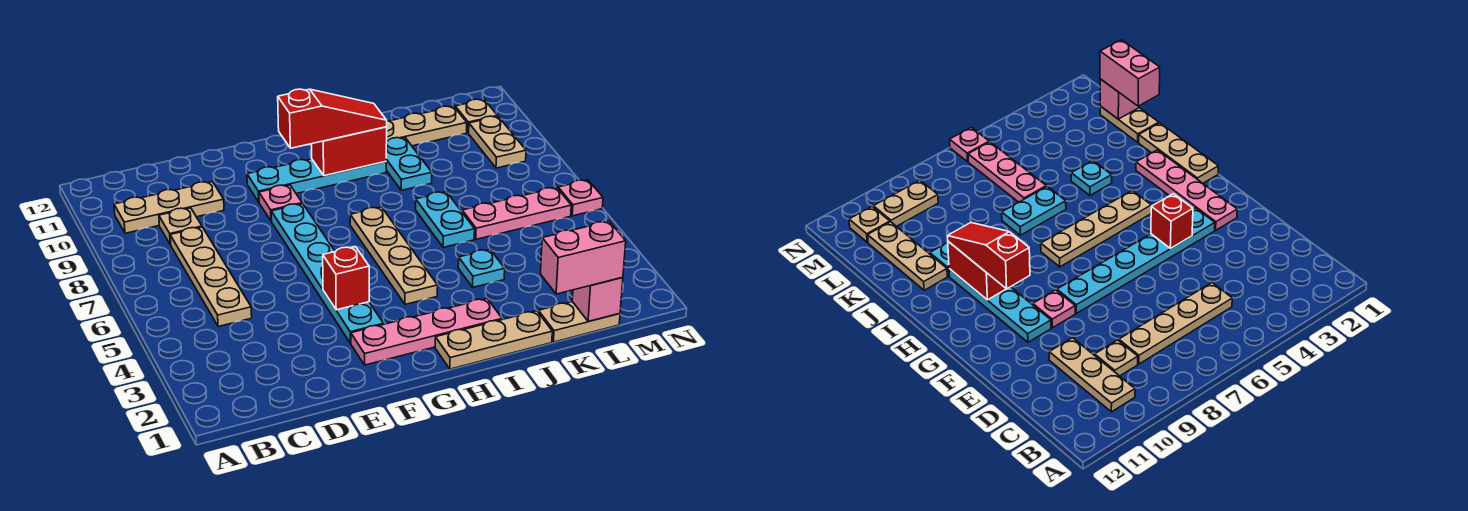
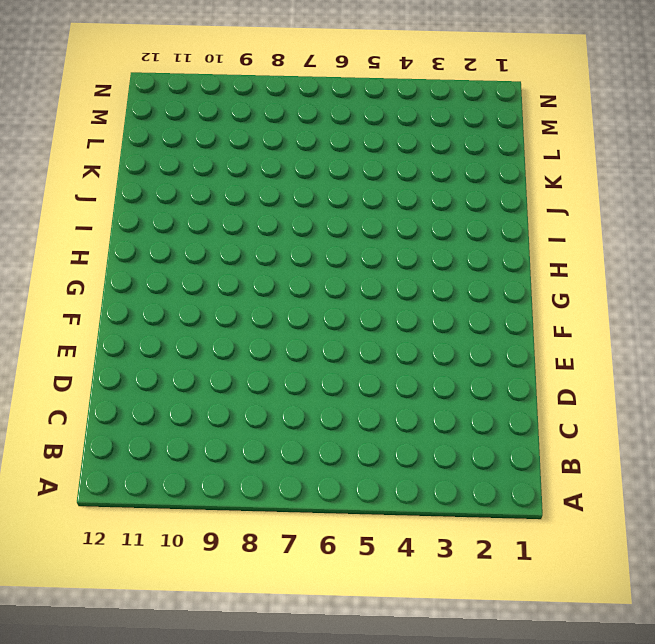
none -> tan plate B10:D10 level 1
none -> tan plate C5:C8 level 1
none -> tan plate C9 level 1

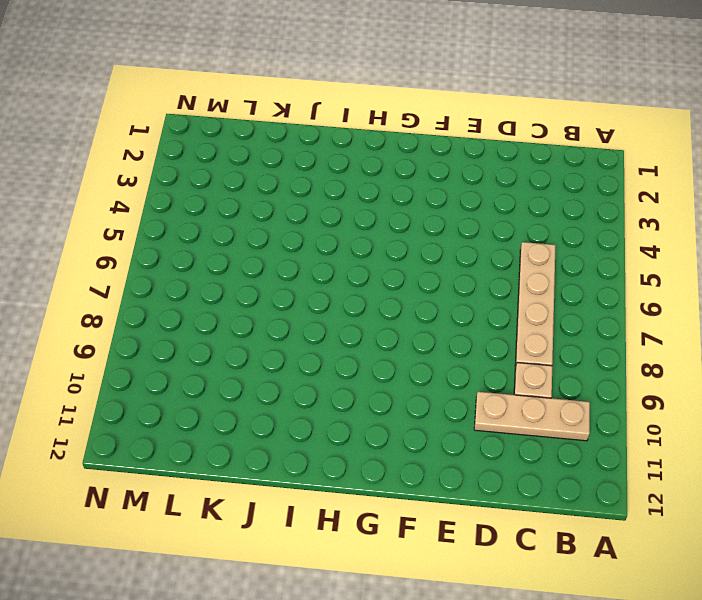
none -> pink plate F2:I2 level 1
none -> cyan plate F3:F8 level 1
none -> pink plate F9 level 1

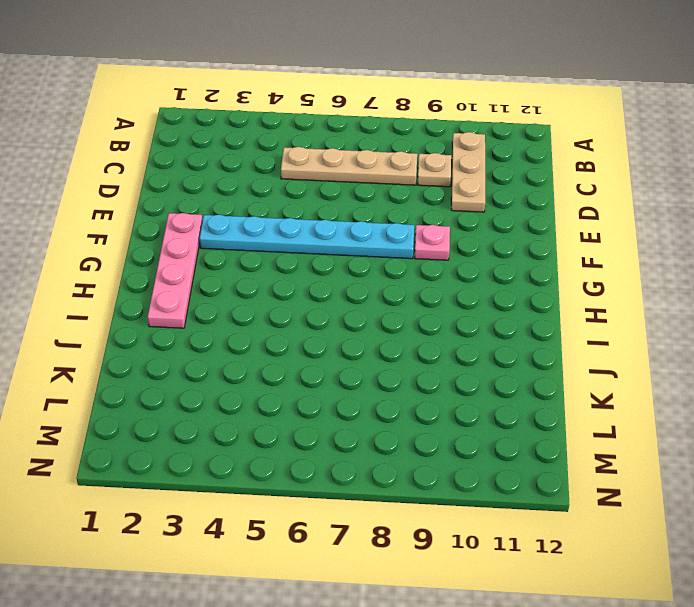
none -> cyan plate F10:I10 level 1
none -> tan plate H1:J1 level 1
none -> tan plate H4:H7 level 1

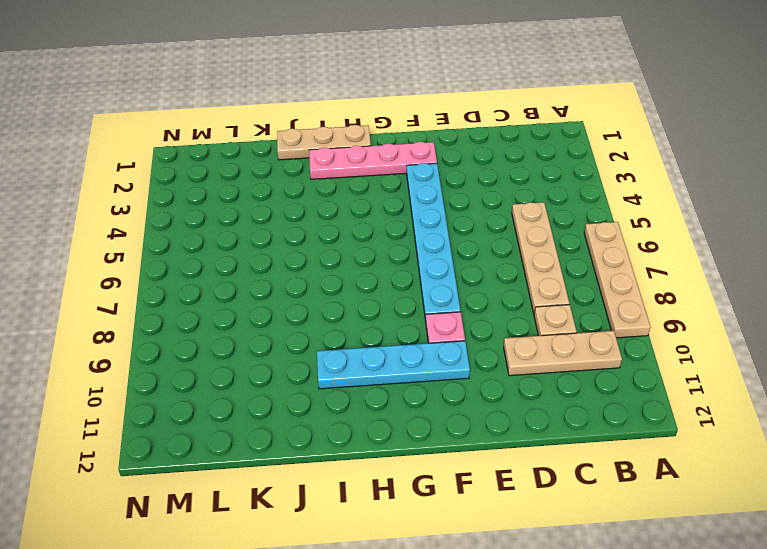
tan plate A6:A9 level 1 -> tan plate H4:H7 level 1
none -> cyan plate J4 level 1
none -> cyan plate J6:J7 level 1
none -> cyan plate J9:J10 level 1

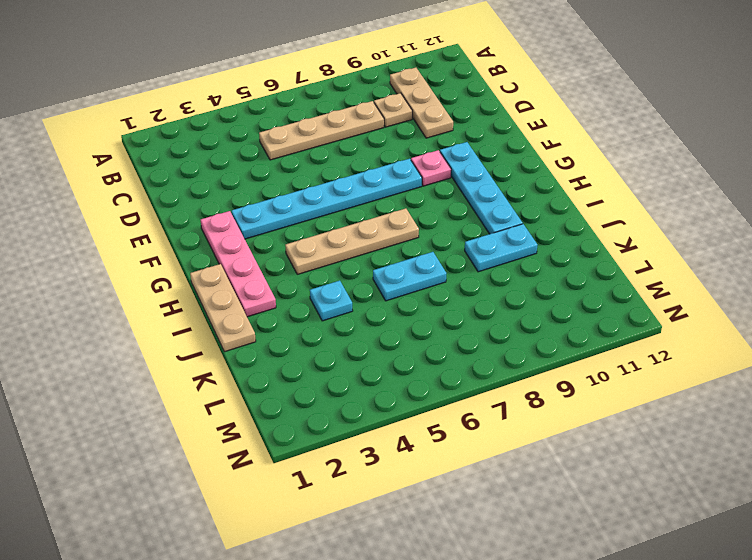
none -> tan plate J11:L11 level 1
none -> tan plate K1:L1 level 1
none -> pink plate K6:M6 level 1

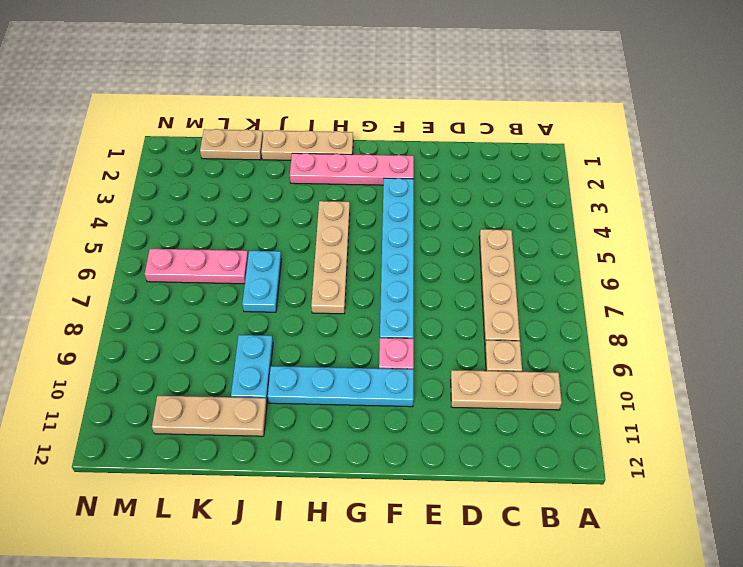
none -> cyan plate J4 level 1
none -> tan plate M9:M10 level 1
none -> tan plate M11 level 1

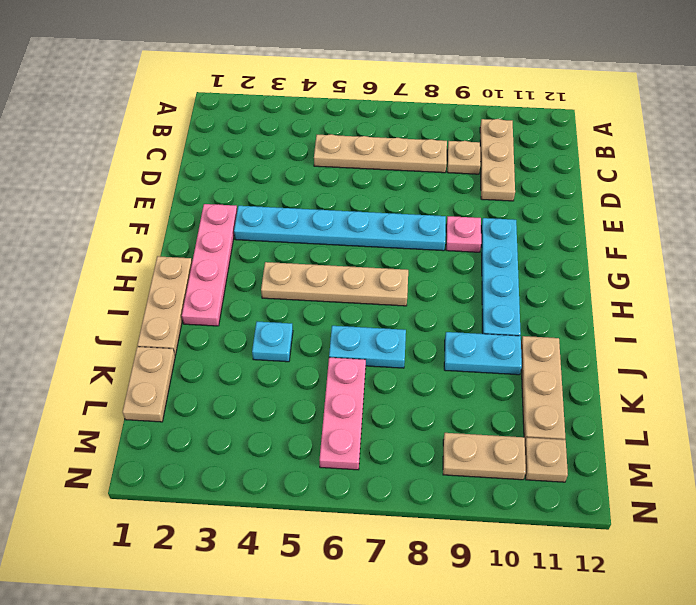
none -> pink plate N6 level 1
none -> red brick F4 level 2
none -> red brick H10:I10 level 2

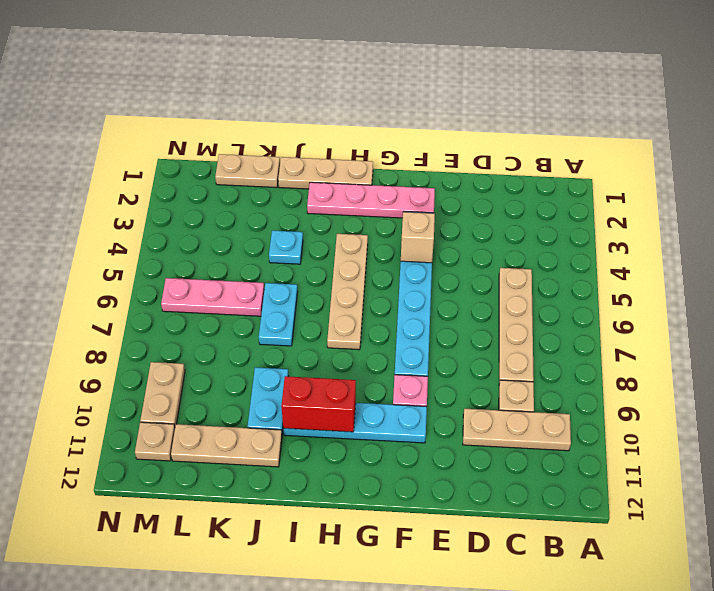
tan brick F4 level 2 -> red brick F4 level 2
none -> pink plate N6 level 1
none -> pink brick L1 level 2
none -> red slope G10:I10 level 3 top G

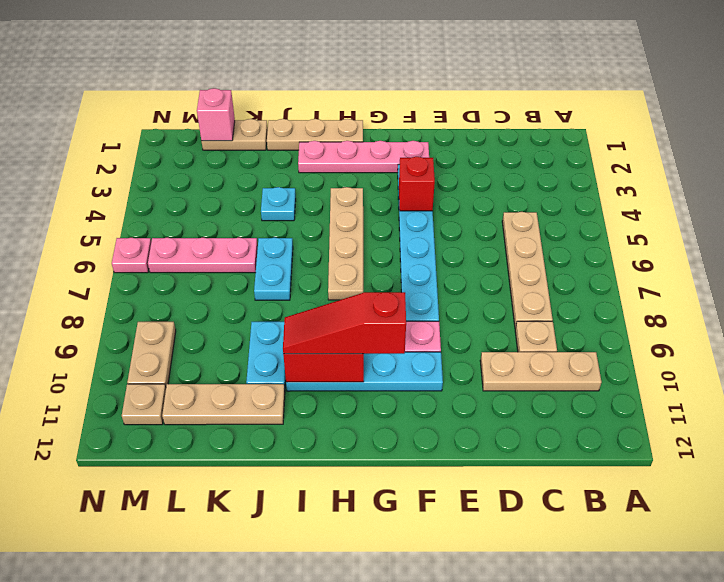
none -> pink brick K1:L1 level 3

